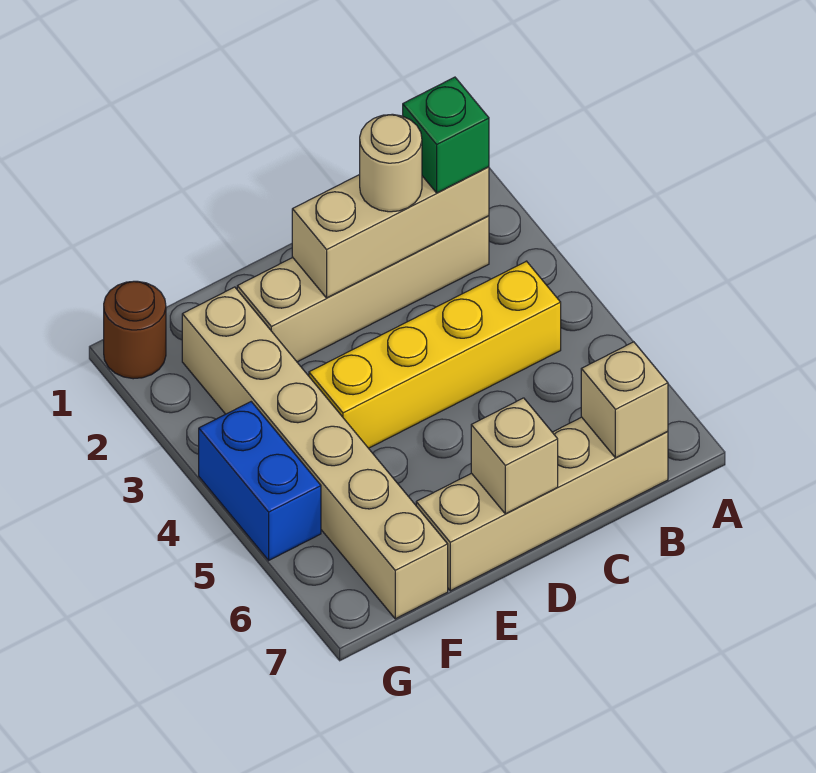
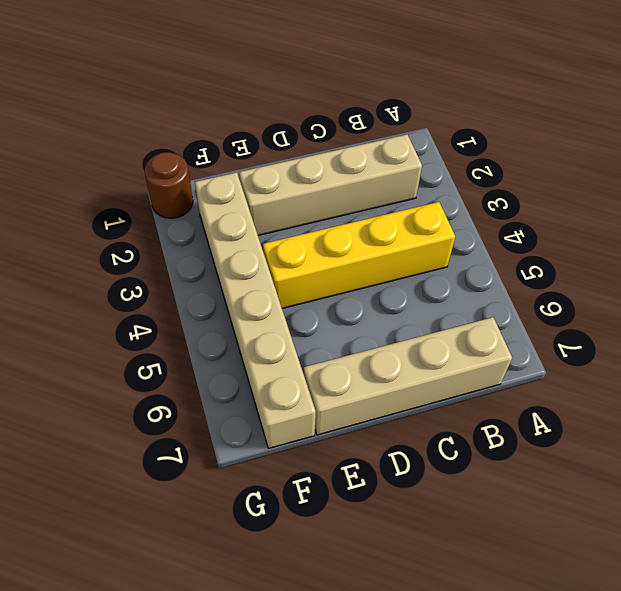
none -> blue brick G4:G5 level 1
none -> tan brick B2:D2 level 2

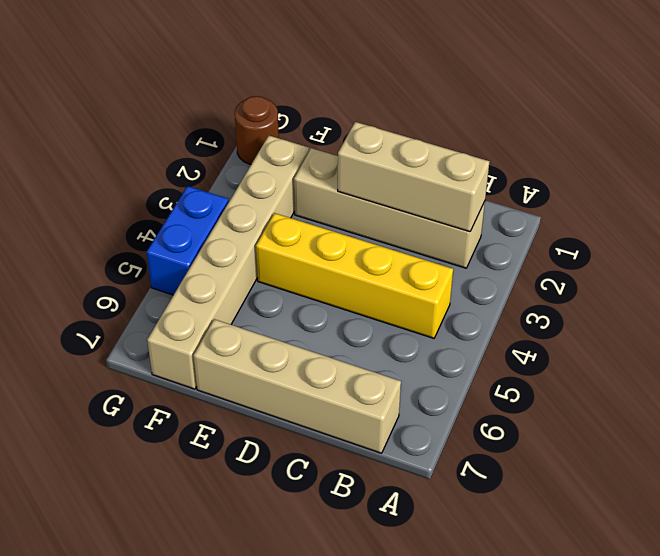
none -> tan brick B7 level 2
none -> tan brick D7 level 2

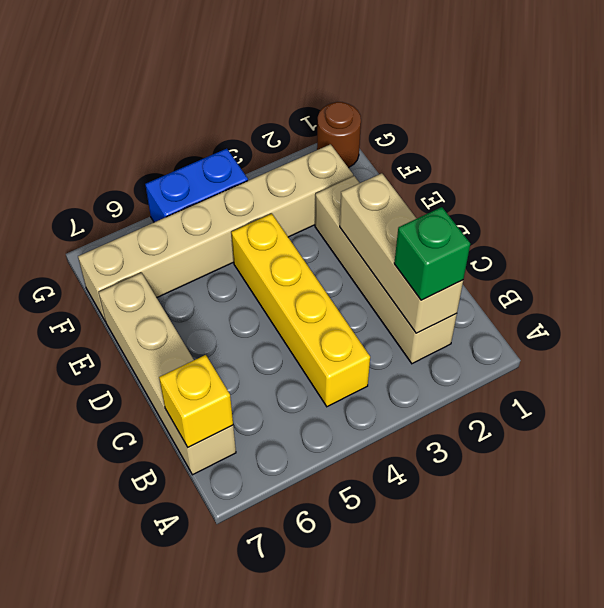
yellow brick B7 level 2 -> tan brick B7 level 2
none -> tan brick D7 level 2
none -> tan round brick C2 level 3

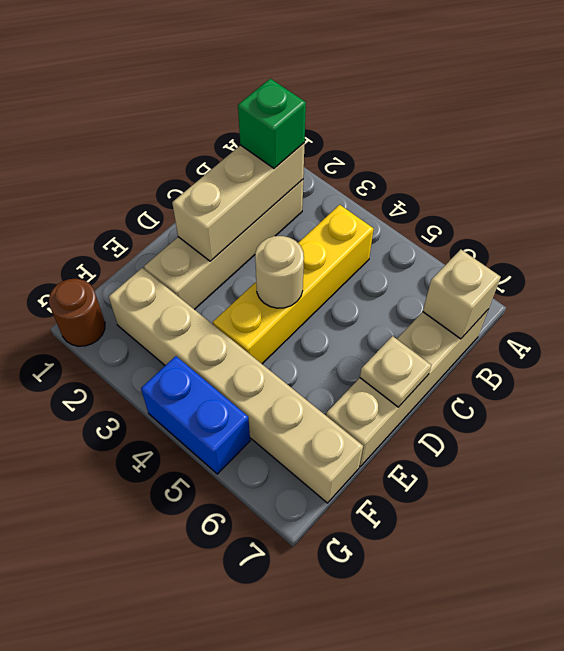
tan round brick D4 level 2 -> tan round brick C2 level 3
tan plate D7 level 2 -> tan brick D7 level 2

